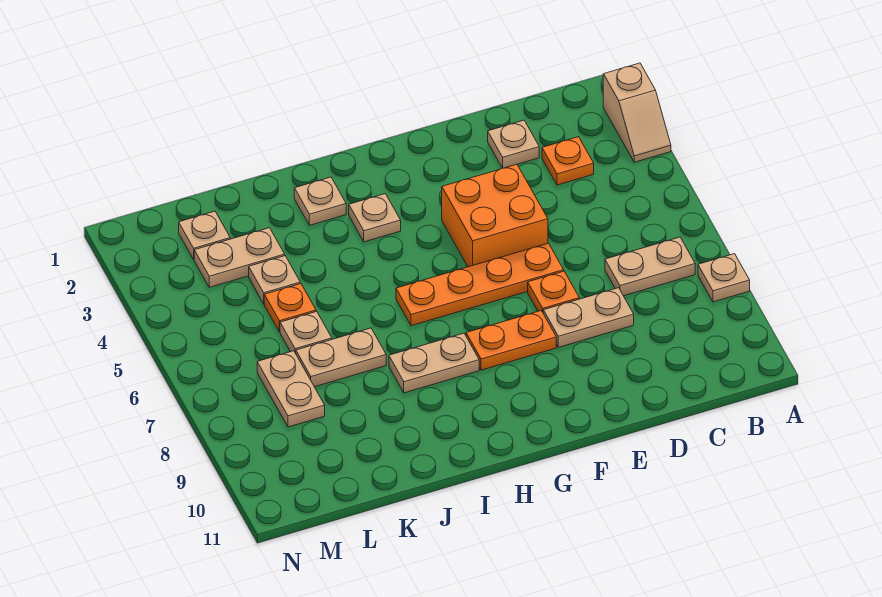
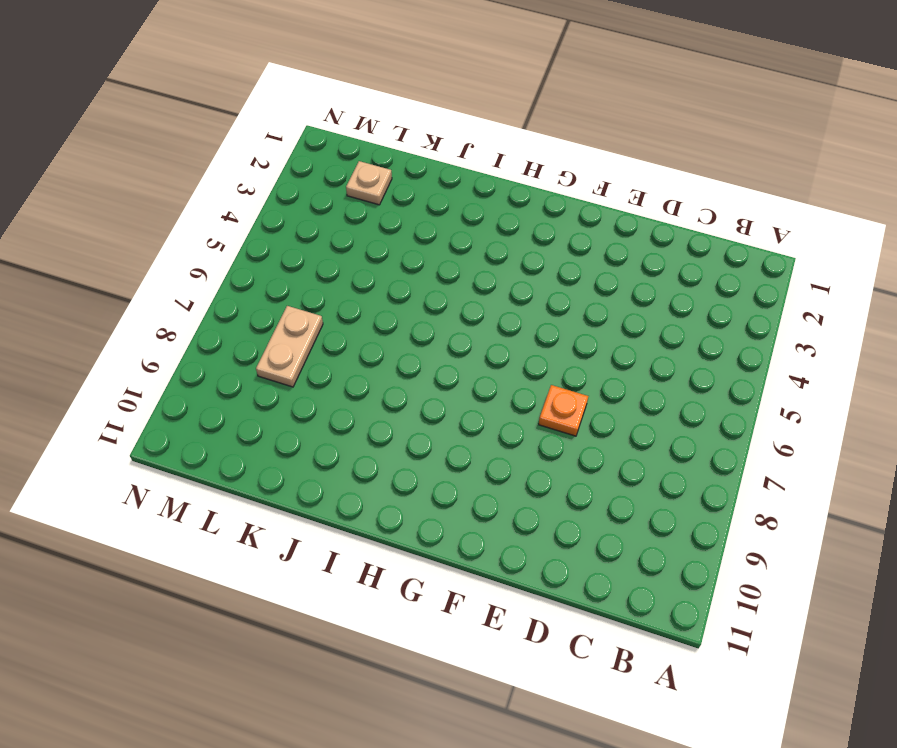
none -> tan slope A2:A3 level 1 top 2
none -> tan plate A8 level 1
none -> tan plate B7:C7 level 1

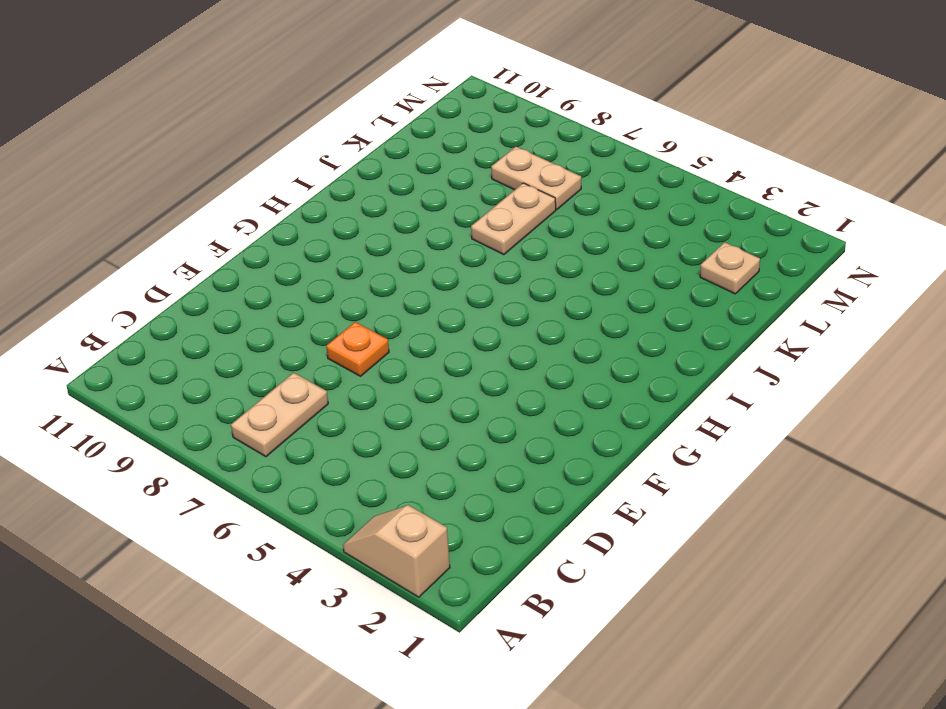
none -> tan plate A8 level 1
none -> orange plate C3 level 1
none -> tan plate D2 level 1

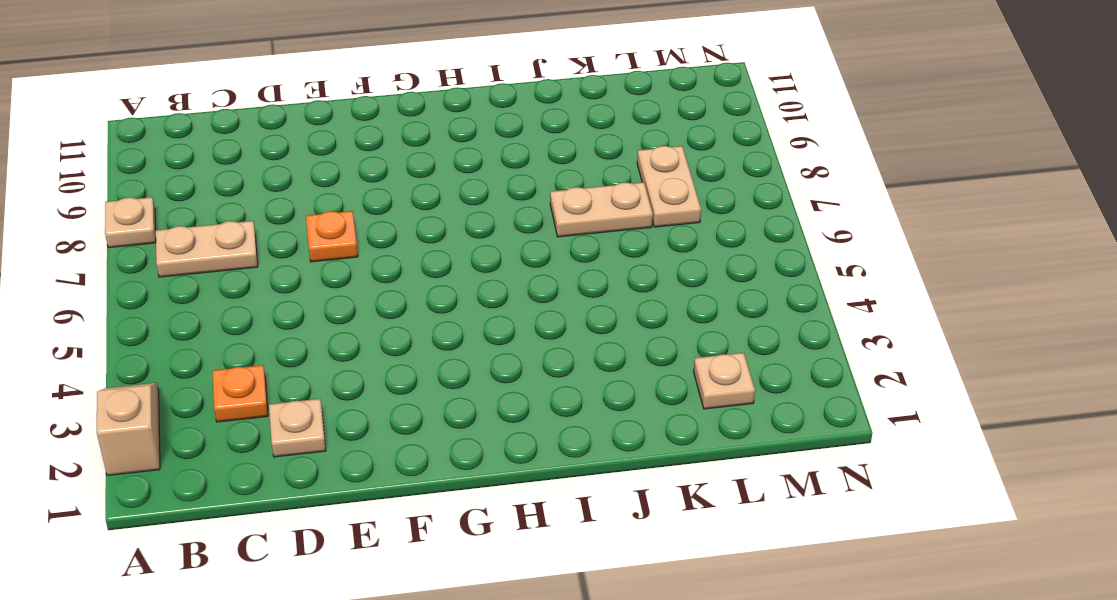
none -> tan plate D8:E8 level 1
none -> orange brick E4:F5 level 1
none -> orange plate E6:H6 level 1

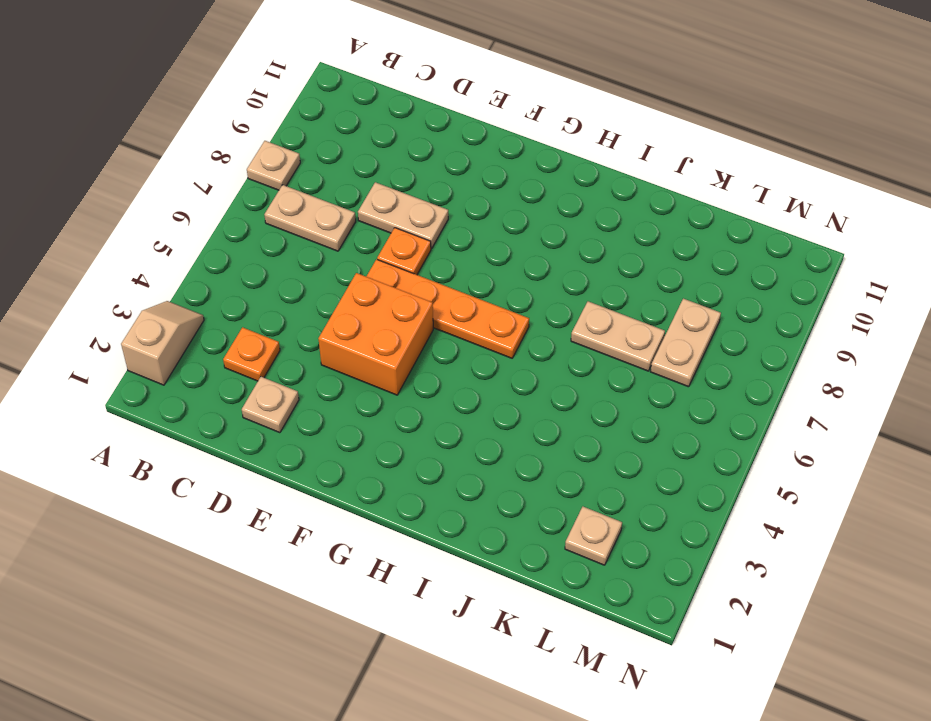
none -> orange plate F8:G8 level 1
none -> tan plate H3 level 1
none -> tan plate H8:I8 level 1

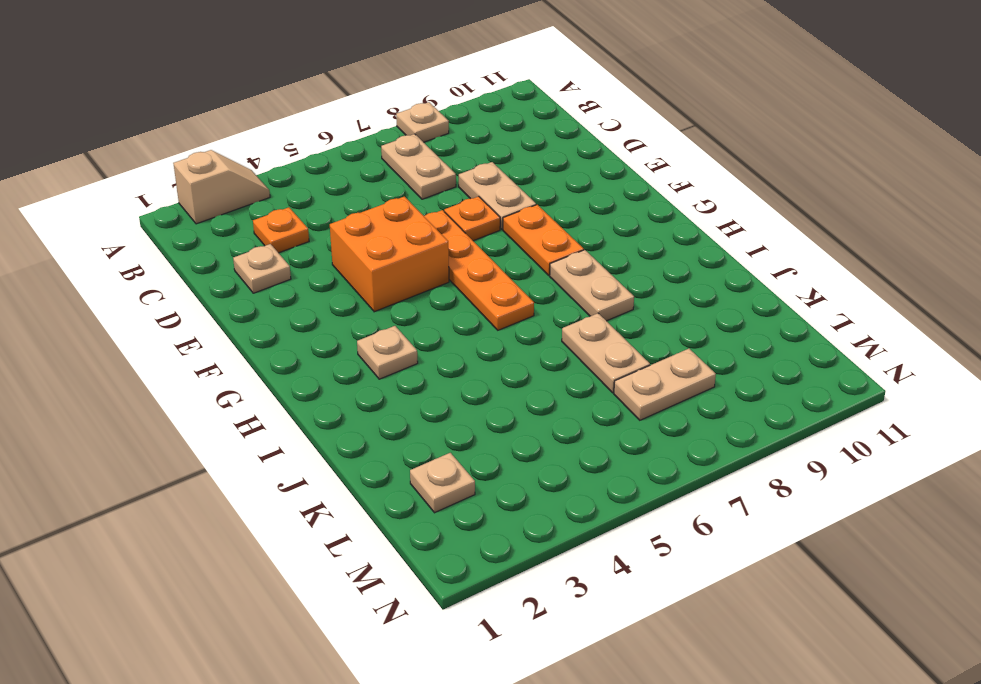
none -> tan plate I2 level 1
none -> tan plate K3:L3 level 1
none -> tan plate K4 level 1

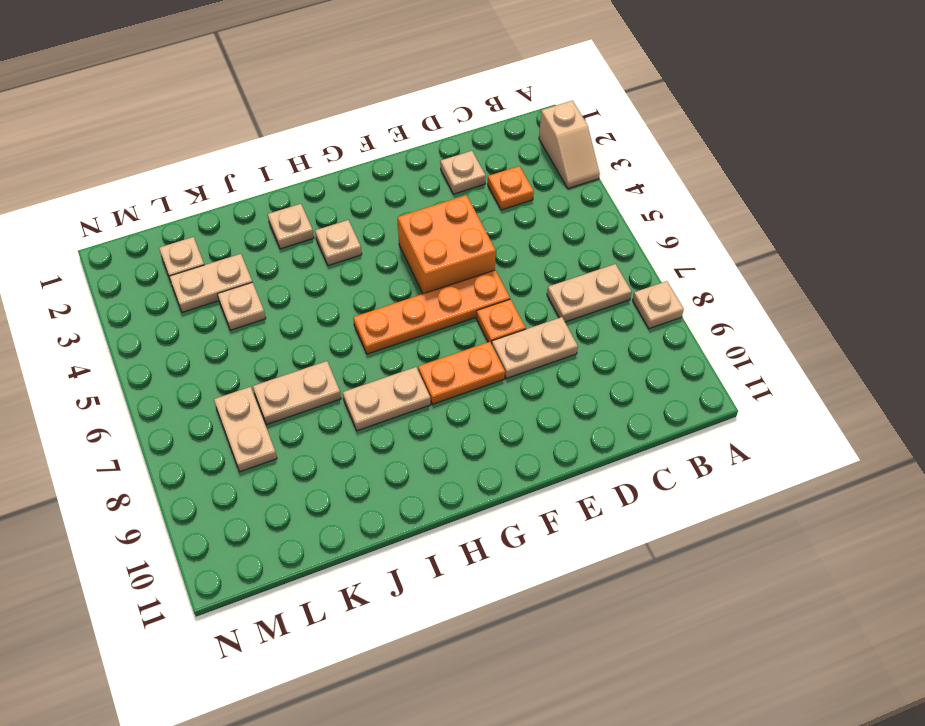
none -> orange plate K5 level 1
none -> tan plate K6 level 1

